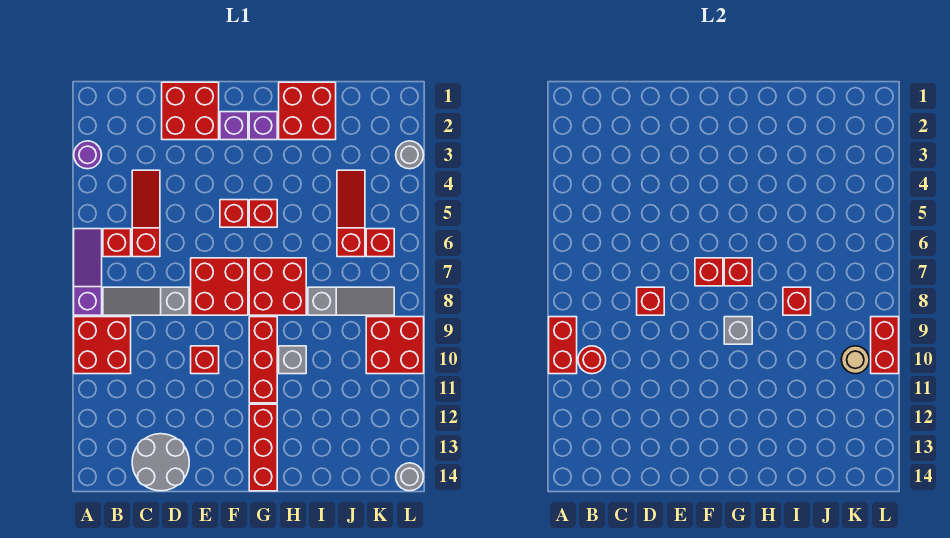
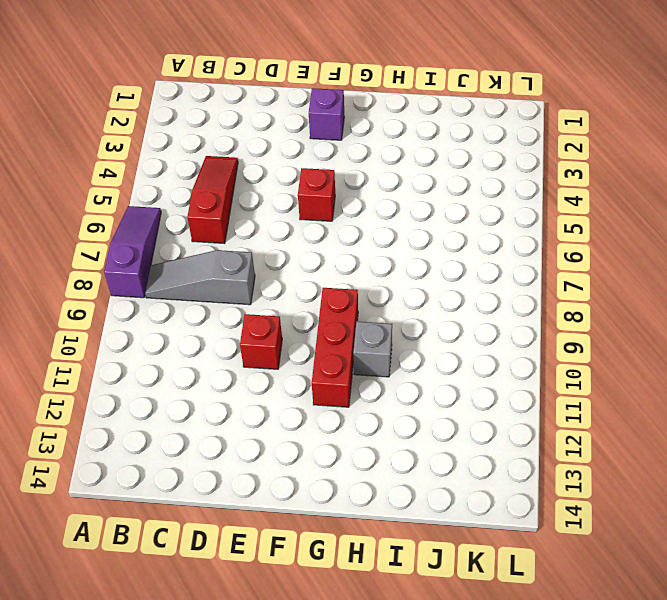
none -> purple round brick A3 level 1
none -> red brick A9:B10 level 1
none -> red brick B6 level 1
none -> grey round brick C13:D14 level 1

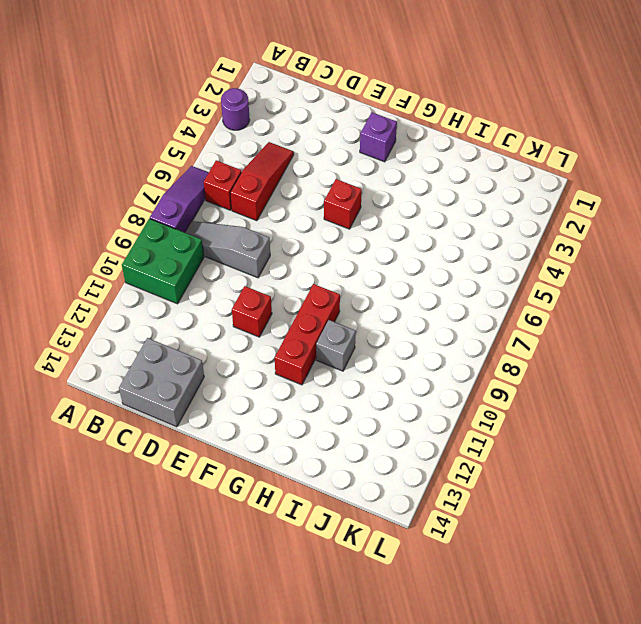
green brick A9:B10 level 1 -> red brick A9:B10 level 1
grey brick C13:D14 level 1 -> grey round brick C13:D14 level 1
none -> red brick D1:E2 level 1
none -> red brick E7:F8 level 1
none -> purple brick G2 level 1
none -> red brick G5 level 1

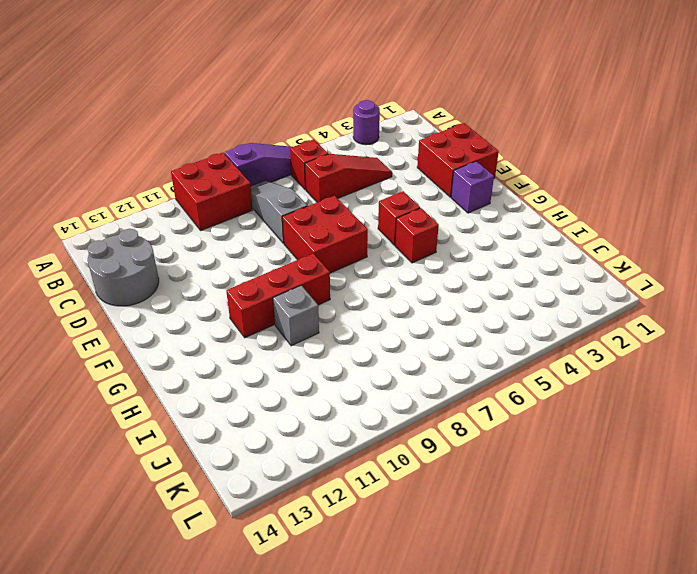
none -> red brick E10 level 1
none -> purple brick G2 level 1
none -> red brick G7:H8 level 1
none -> red brick G12:G14 level 1

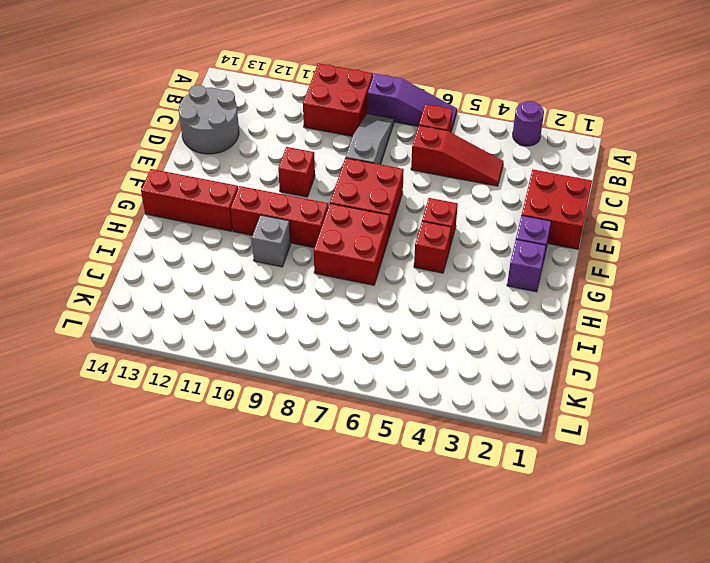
none -> red brick H1:I2 level 1
none -> grey slope I8:K8 level 1 top I
none -> red slope J4:J6 level 1 top 6
none -> red brick K6 level 1

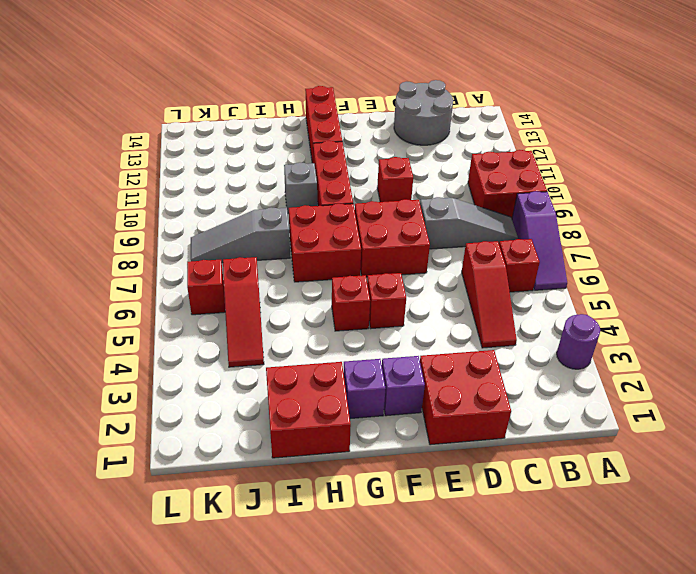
none -> red brick K9:L10 level 1
none -> grey round brick L3 level 1
none -> grey round brick L14 level 1
none -> red brick A9:A10 level 2

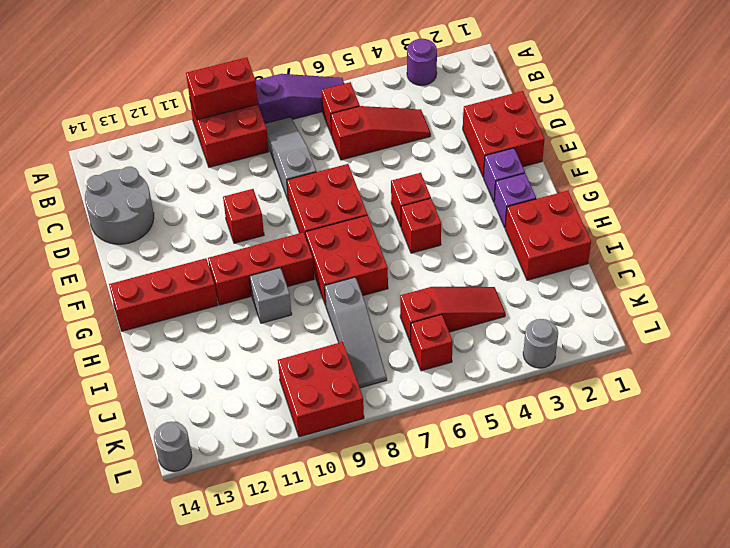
none -> red round brick B10 level 2
none -> red brick D8 level 2
none -> red brick F7 level 2
none -> red brick G7 level 2

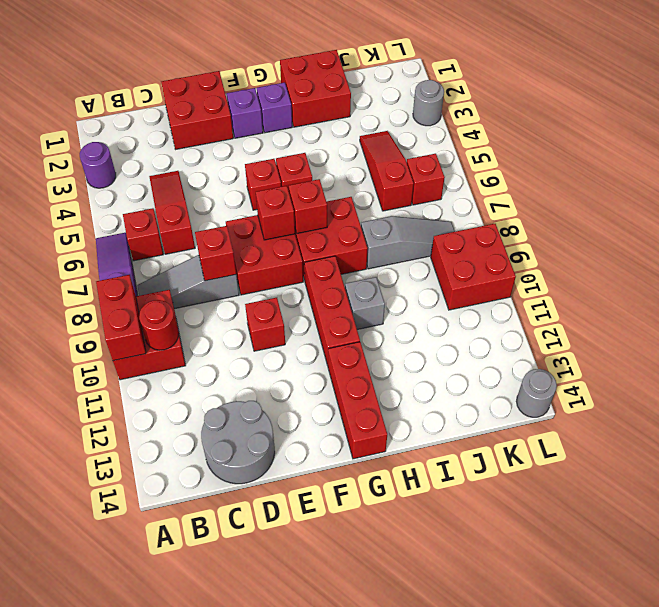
none -> grey brick G9 level 2
none -> red brick I8 level 2
none -> tan round brick K10 level 2
none -> red brick L9:L10 level 2

